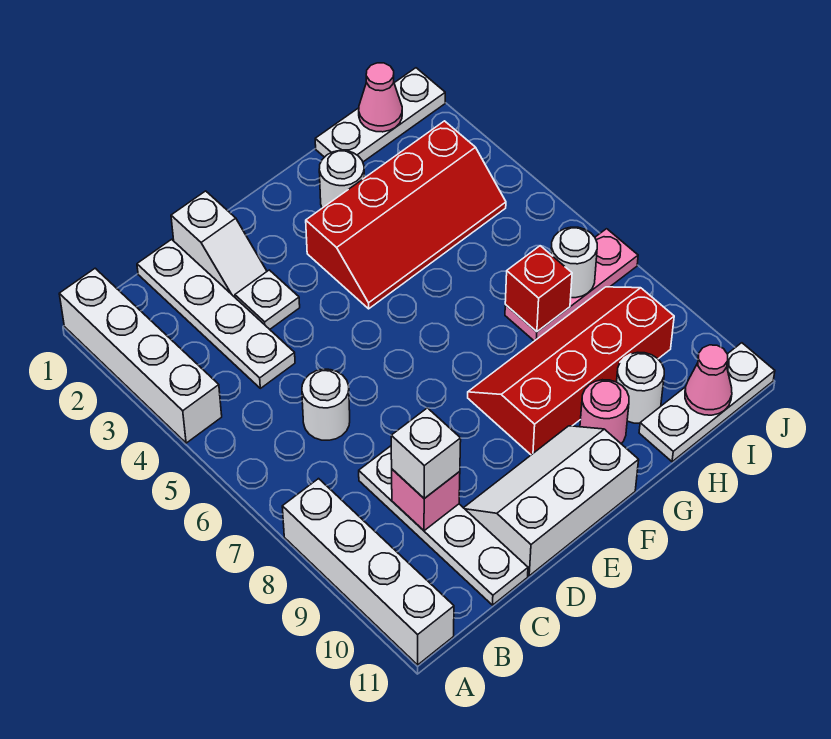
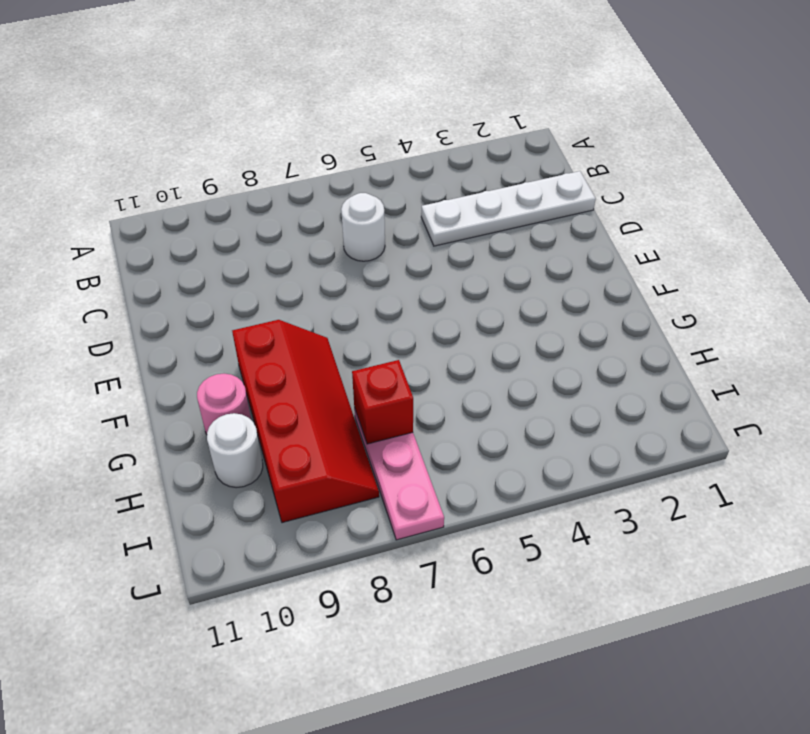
none -> white brick A1:A4 level 1
none -> white brick A8:A11 level 1
none -> white plate C8:C11 level 1

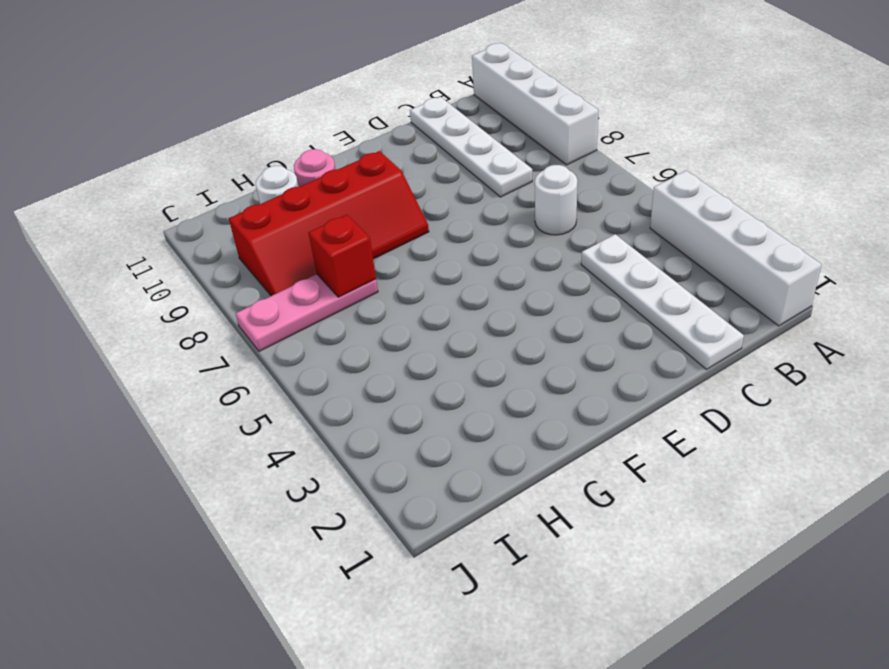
none -> white slope D1:D2 level 1 top 1
none -> white plate D3 level 1
none -> white slope D10:F11 level 1 top 11

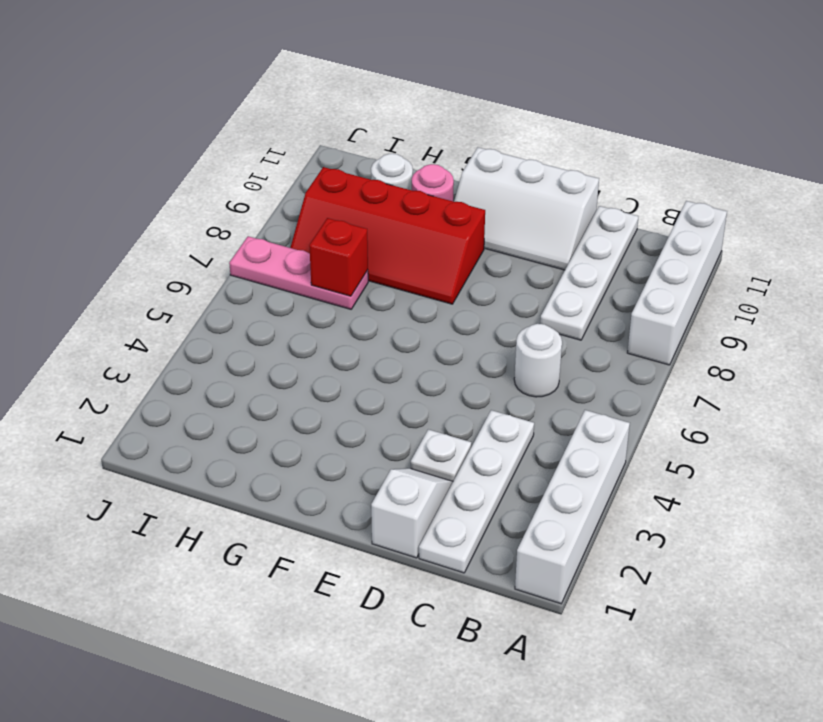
none -> red slope F3:I4 level 1 top 3
none -> white round brick G2 level 1
none -> white plate H1:J1 level 1

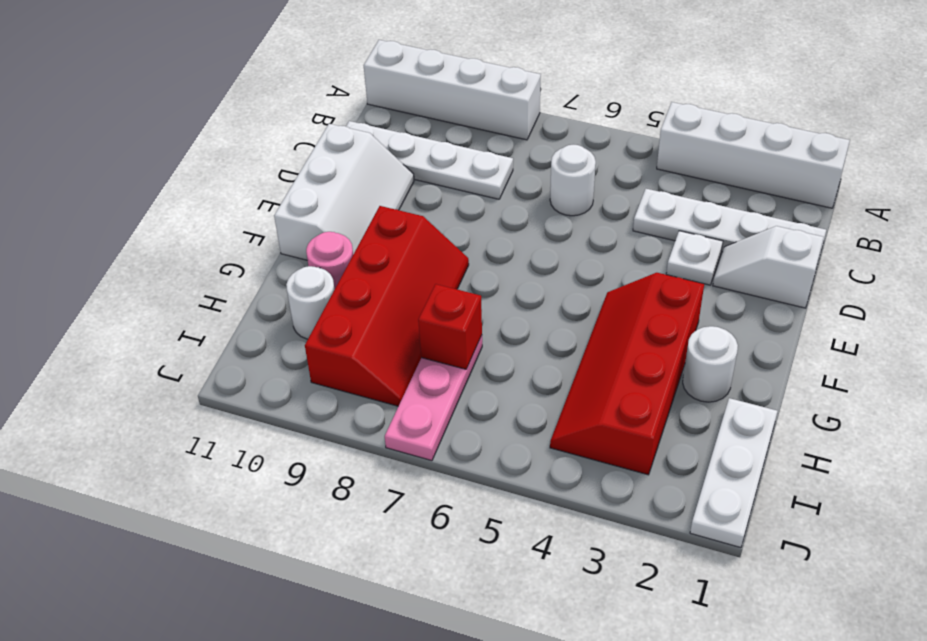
none -> white plate H11:J11 level 1
none -> pink brick C9 level 2
none -> pink cone I1 level 2

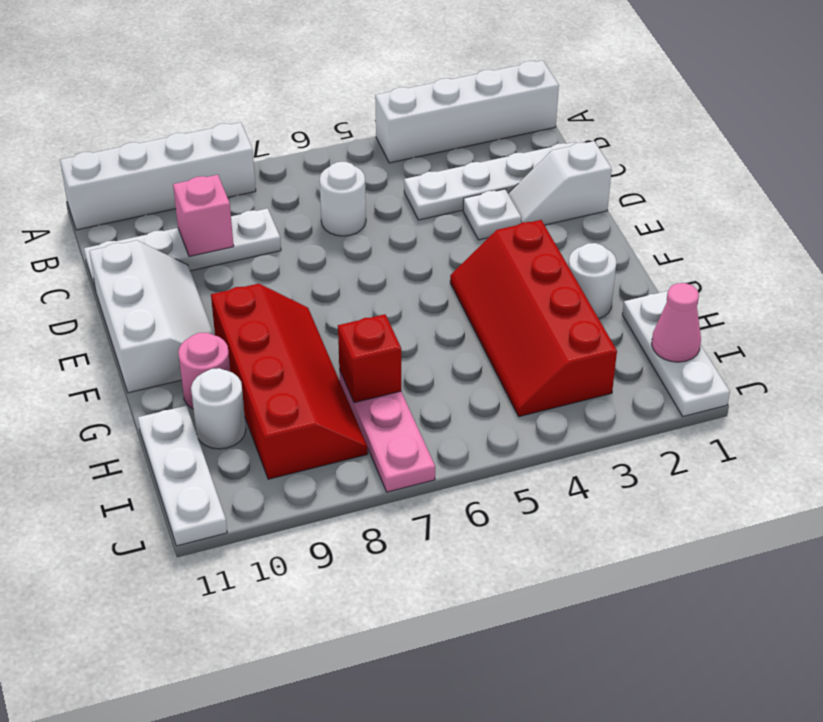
none -> white round brick I7 level 2
none -> pink cone I11 level 2
none -> white brick C9 level 3

